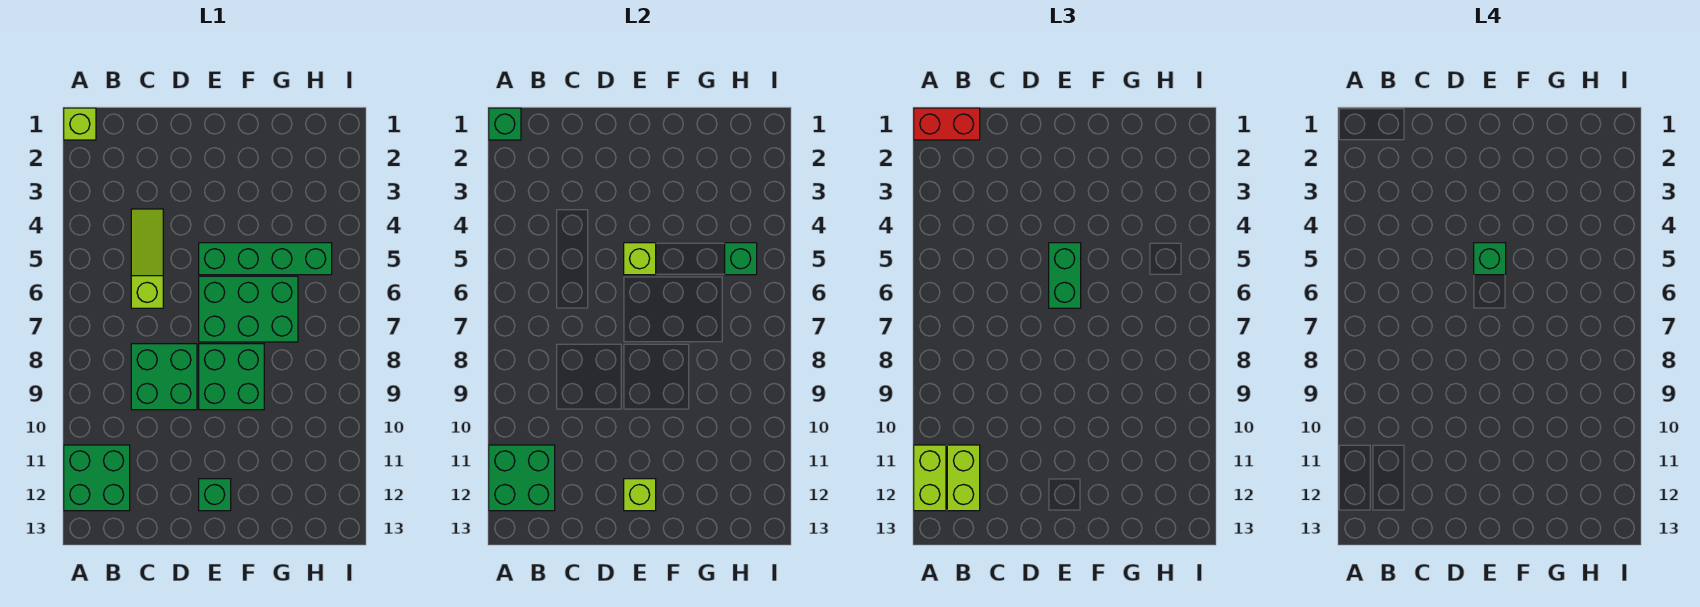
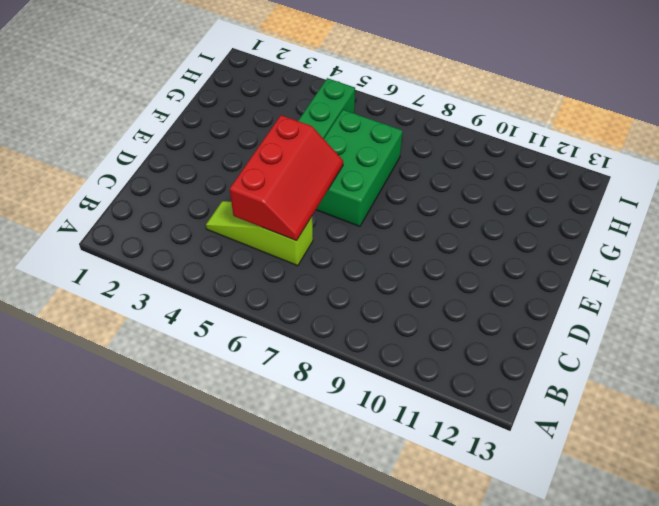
red slope C5:E6 level 2 top 5 -> lime brick E5 level 2
none -> lime brick A1 level 1
none -> green brick A11:B12 level 1
none -> green brick C8:D9 level 1

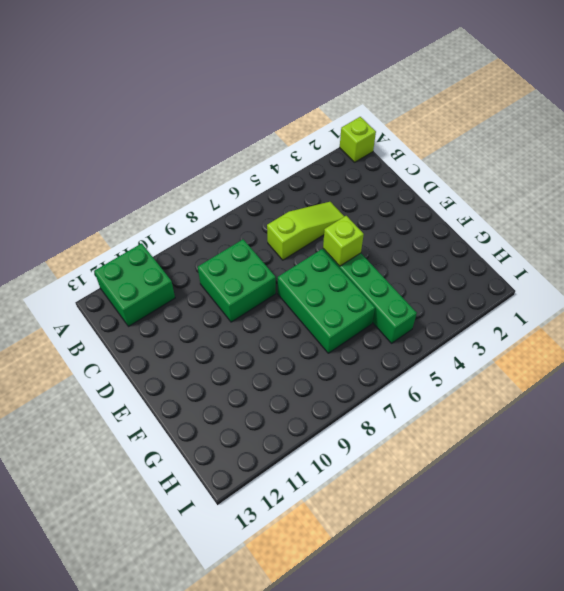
none -> green brick E8:F9 level 1
none -> green brick E12 level 1
none -> green brick A1 level 2

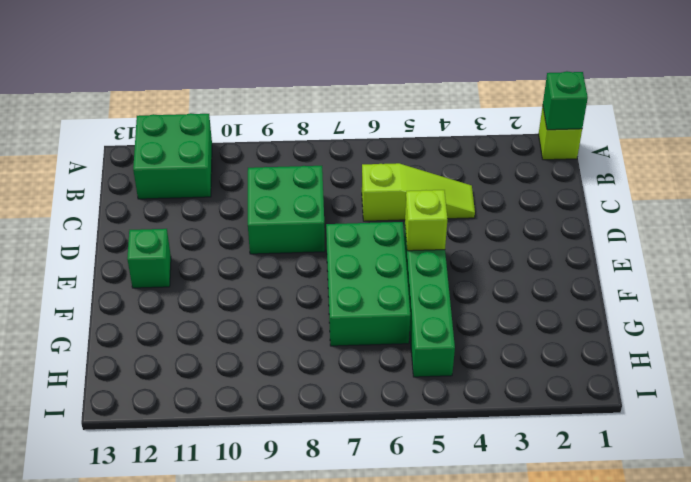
none -> green brick E8:F9 level 1
none -> green brick A11:B12 level 2
none -> lime brick E12 level 2

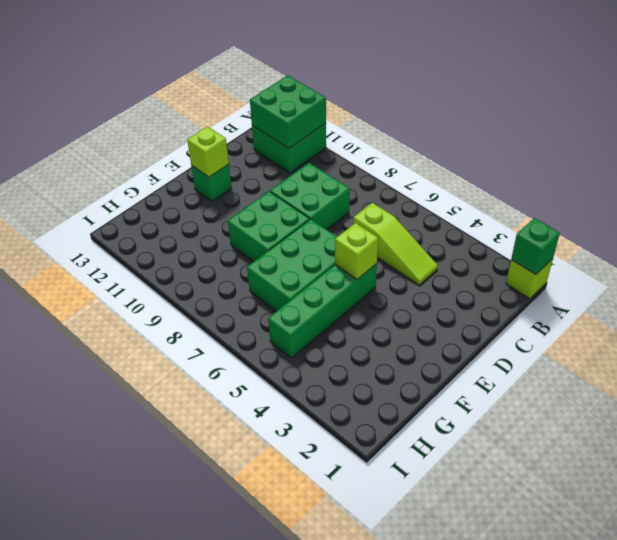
none -> green brick H5 level 2
none -> red brick A1:B1 level 3
none -> lime brick A11:A12 level 3

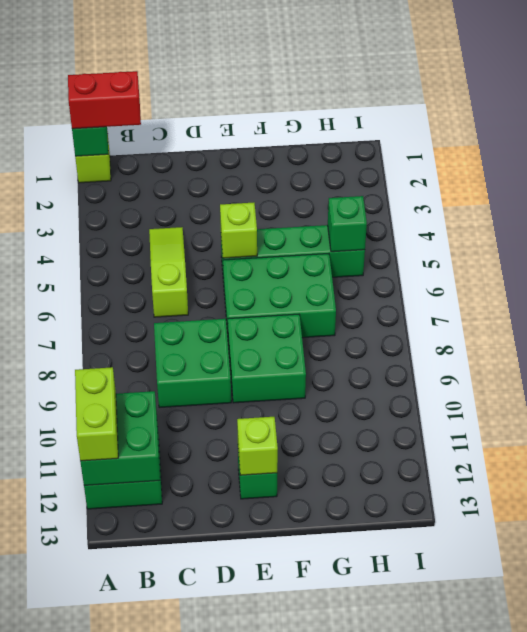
none -> lime brick B11:B12 level 3
none -> green brick E5:E6 level 3
none -> green brick E5 level 4

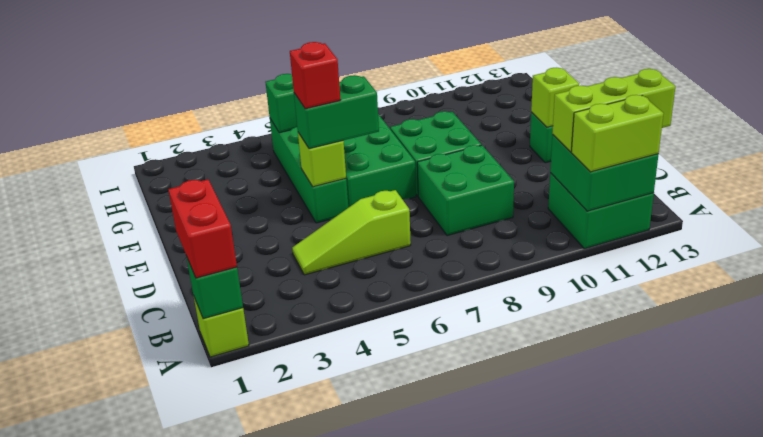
lime brick B11:B13 level 3 -> lime brick B11:B12 level 3
red brick E5 level 4 -> green brick E5 level 4

